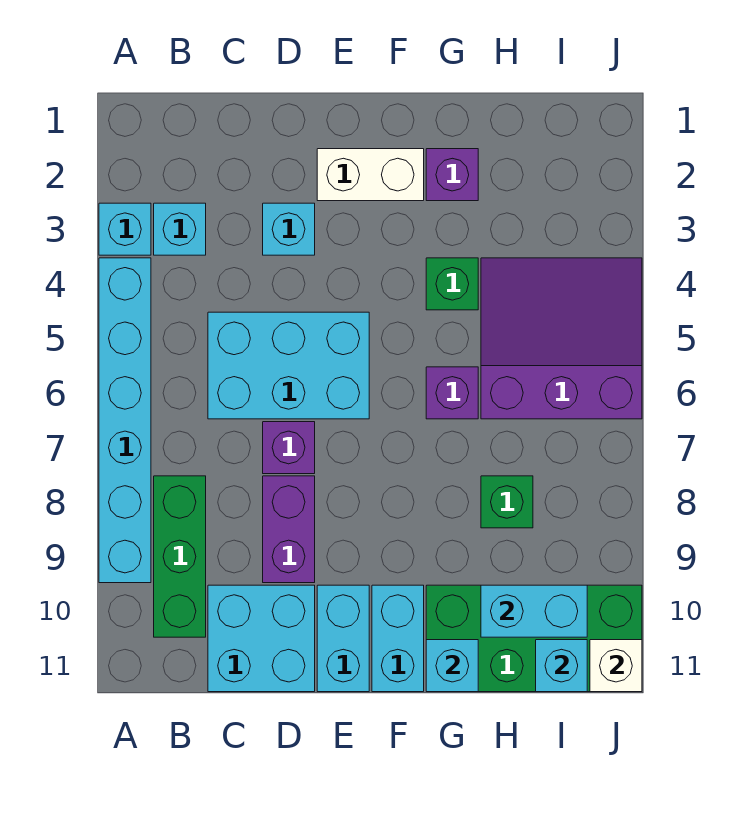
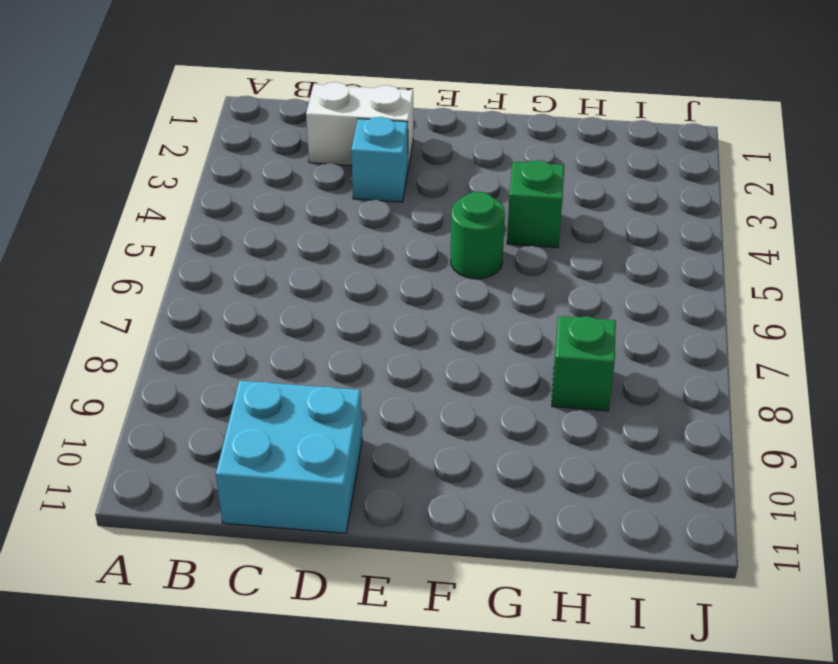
white brick C2:D2 level 1 -> white brick E2:F2 level 1
green round brick F5 level 1 -> none
none -> cyan brick A3 level 1
none -> cyan brick A4:A9 level 1
none -> cyan brick B3 level 1

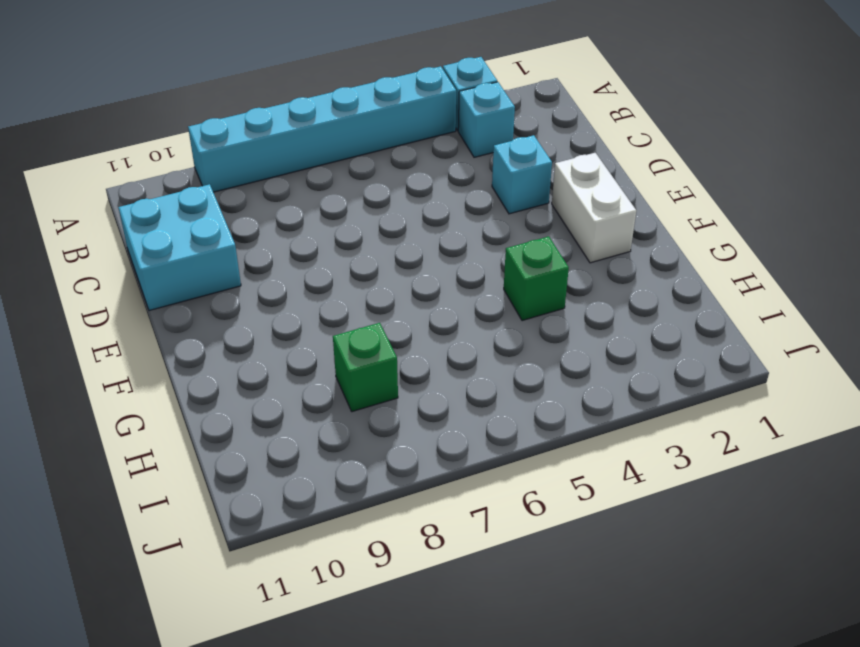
none -> green brick B8:B10 level 1
none -> cyan brick C5:E6 level 1
none -> purple brick D7 level 1

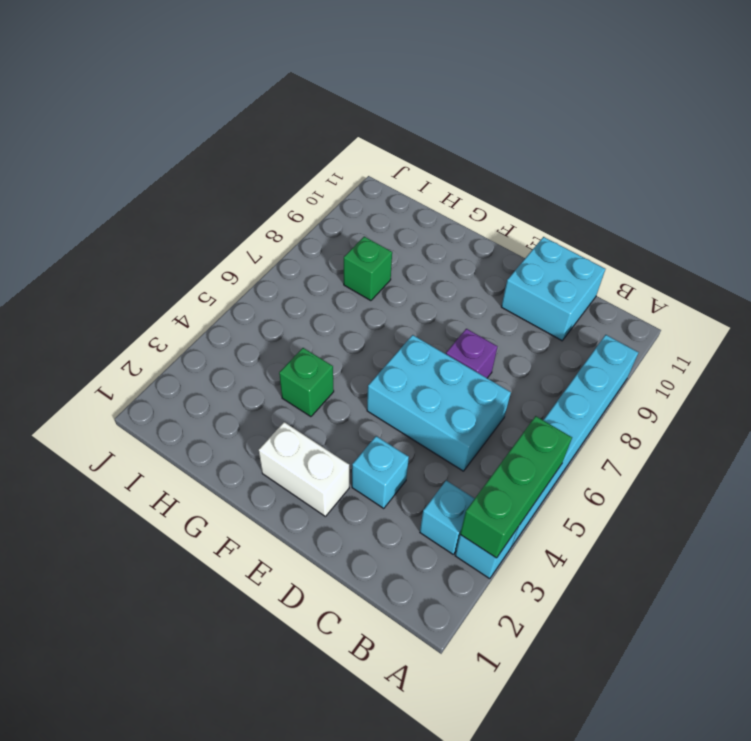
green brick A3:A5 level 2 -> green brick B8:B10 level 1
none -> purple brick D8:D9 level 1
none -> cyan brick E10:E11 level 1
none -> cyan brick F10:F11 level 1

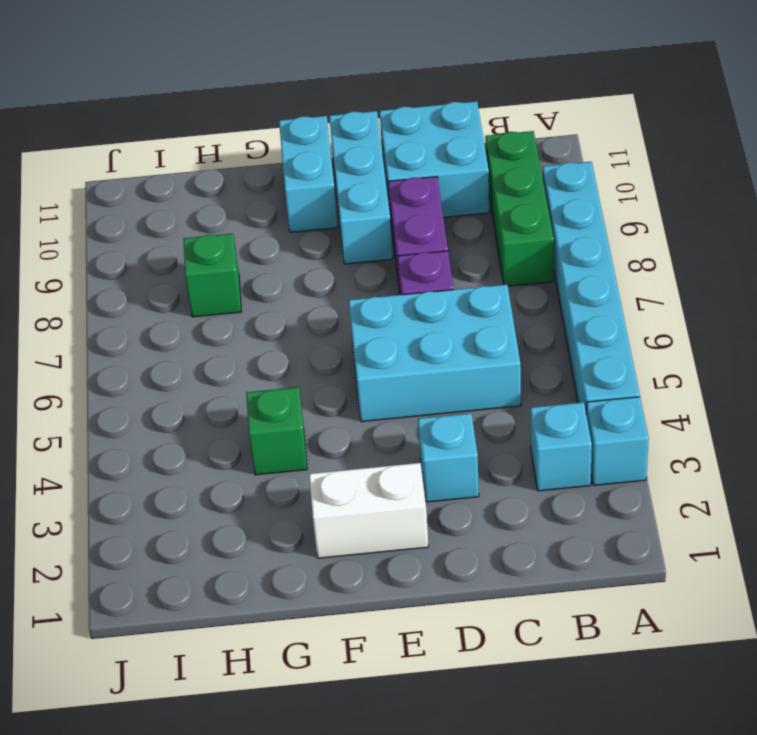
cyan brick E9:E11 level 1 -> cyan brick E10:E11 level 1
none -> purple brick G2 level 1
none -> purple brick G6 level 1
none -> green brick G10:J11 level 1

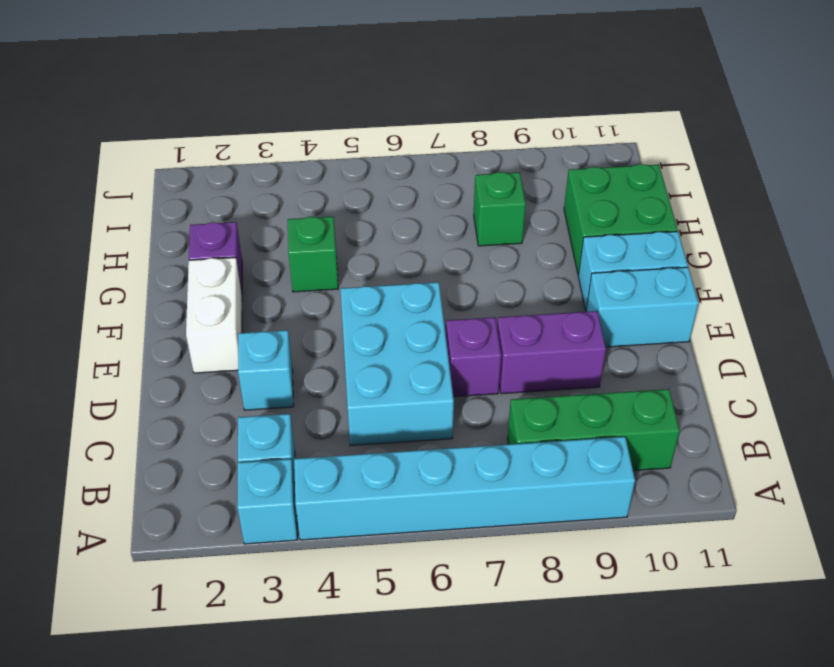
green brick G10:H11 level 1 -> green brick G10:J11 level 1
none -> cyan brick C10:D11 level 1
none -> purple brick G6 level 1
none -> purple slope H4:J6 level 1 top 6

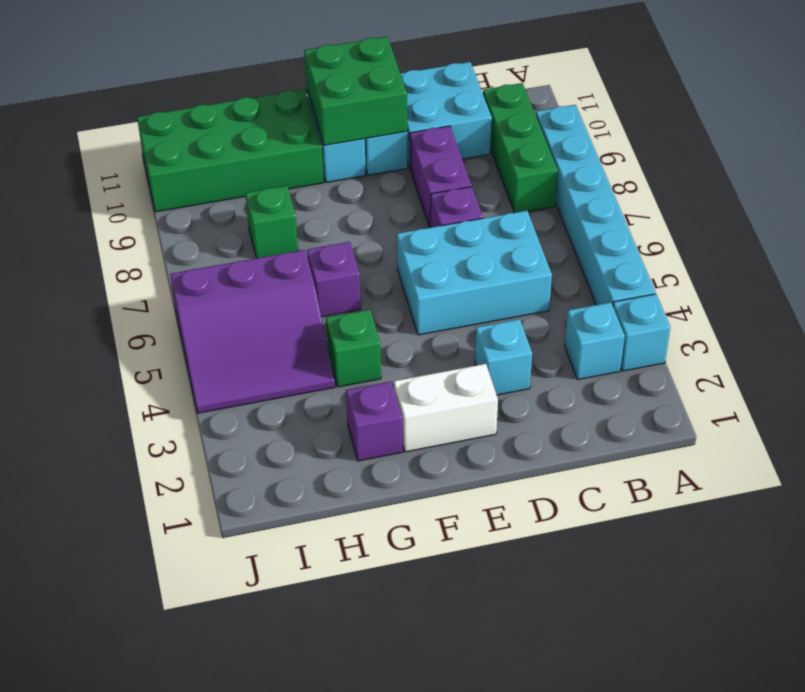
green brick E10:F11 level 2 -> none
none -> cyan brick G11 level 2
none -> cyan brick H10:I10 level 2
none -> cyan brick I11 level 2

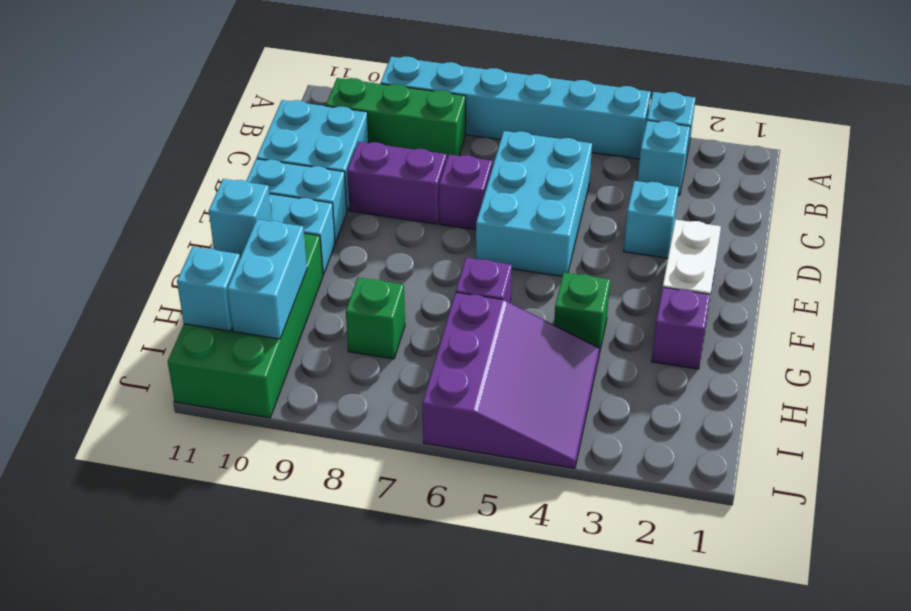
none -> white brick J11 level 2

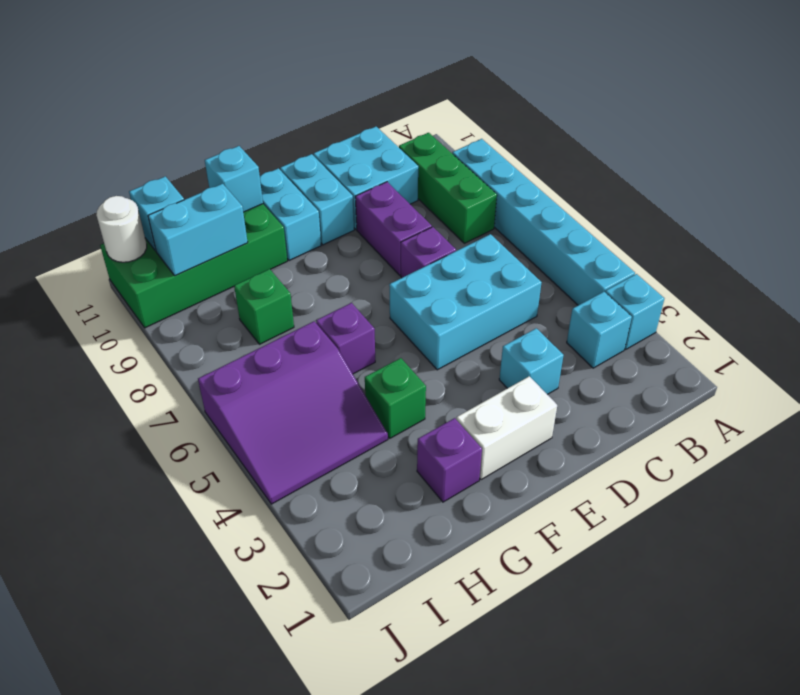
white round brick J11 level 2 -> white brick J11 level 2

